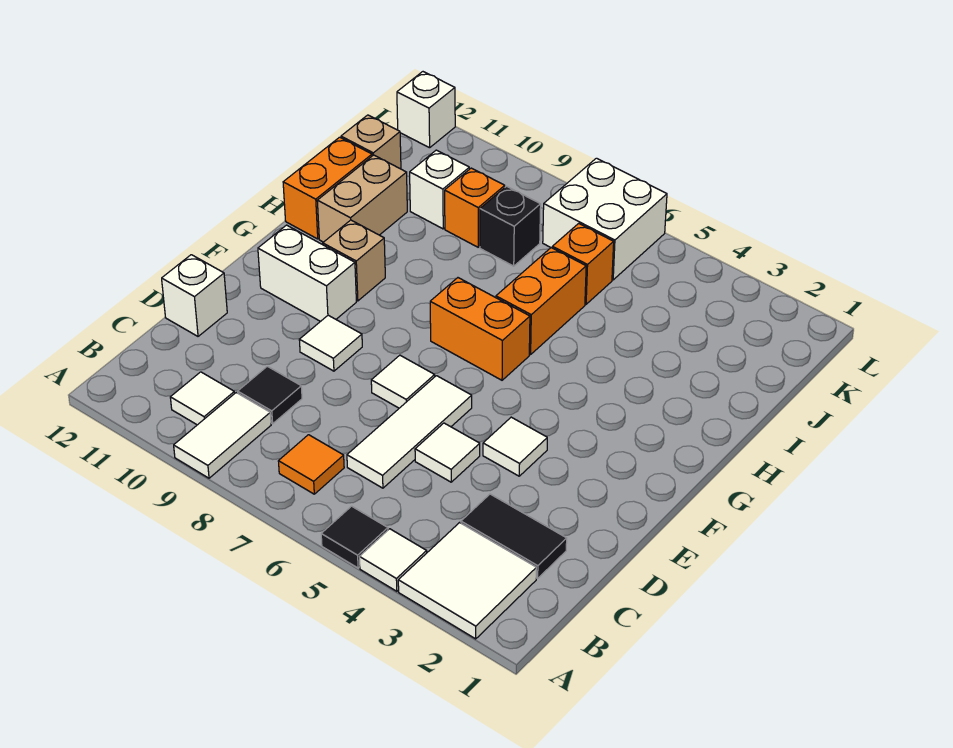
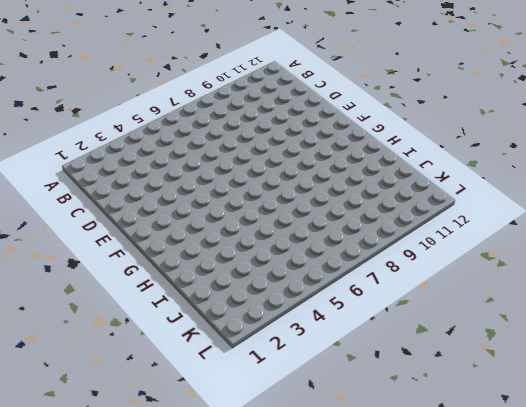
none -> white tile A2:B3 level 1
none -> white tile A4 level 1
none -> black tile A5 level 1

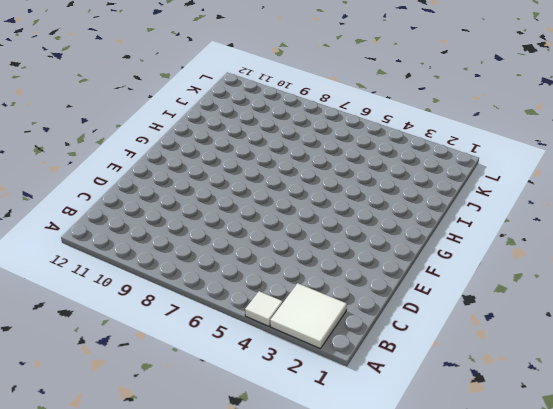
none -> black tile A5 level 1
none -> white tile A9:B9 level 1
none -> orange tile B7 level 1

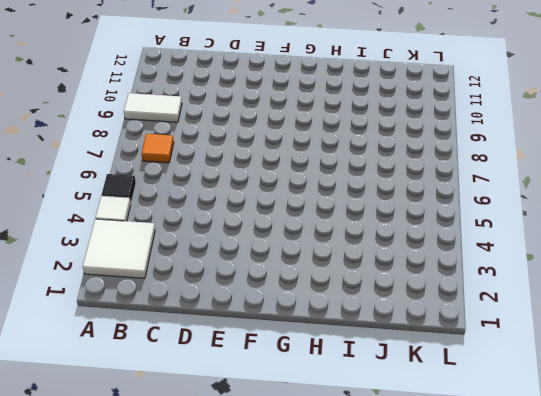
none -> white tile B10 level 1
none -> black tile C2:C3 level 1
none -> white tile C6:E6 level 1

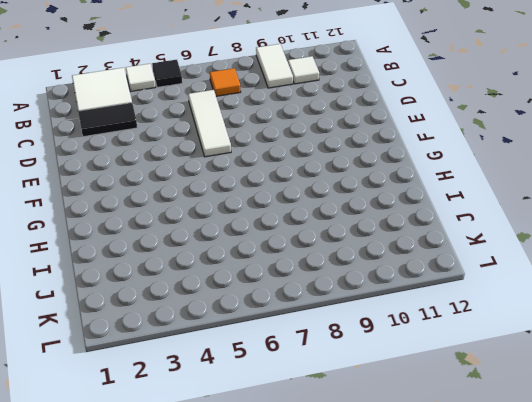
none -> black tile C9 level 1
none -> white tile D5 level 1
none -> white brick D12 level 1

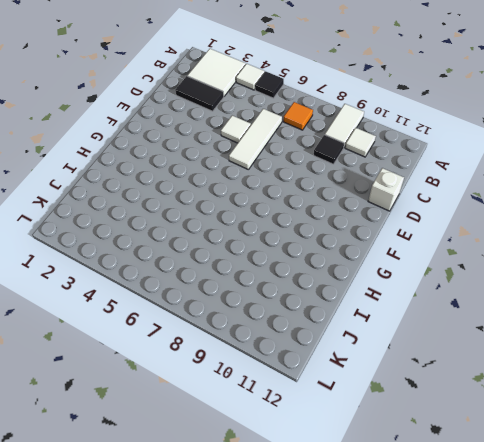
none -> white tile E4 level 1
none -> white tile E7 level 1
none -> white tile E9 level 1

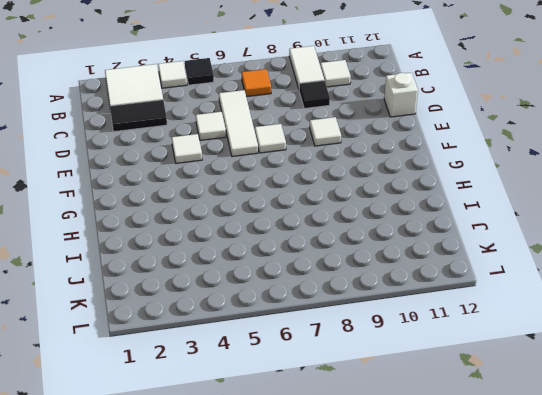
none -> white brick F10:F11 level 1
none -> orange brick G6:G7 level 1
none -> tan brick G10 level 1

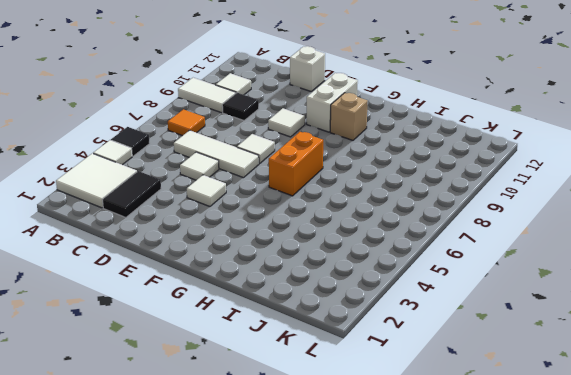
none -> orange brick H6:I6 level 1
none -> tan brick H11:I11 level 1
none -> orange brick H12:I12 level 1

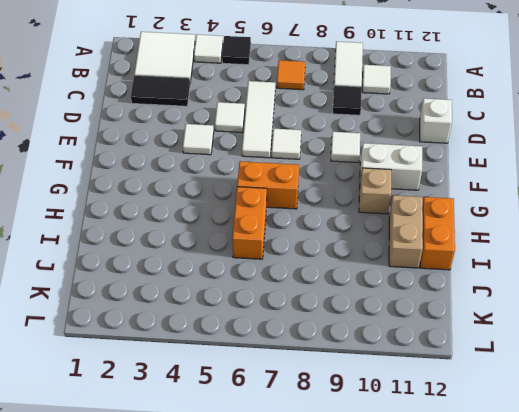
none -> orange brick J6 level 1
none -> black brick J8 level 1
none -> orange brick J9 level 1

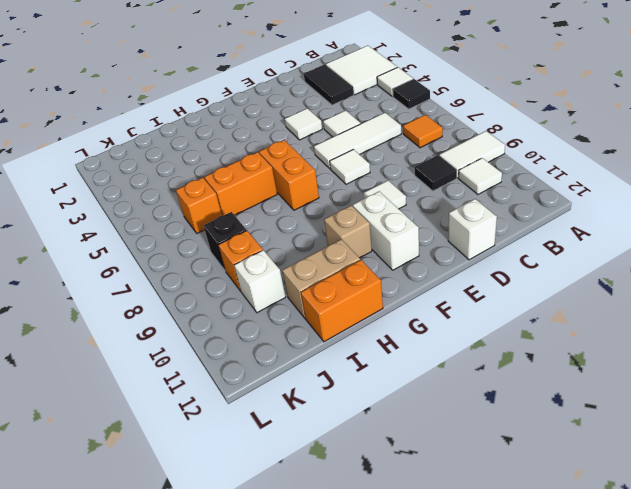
none -> tan brick J12 level 1
none -> white brick K6:L7 level 1
none -> white brick L12 level 1

